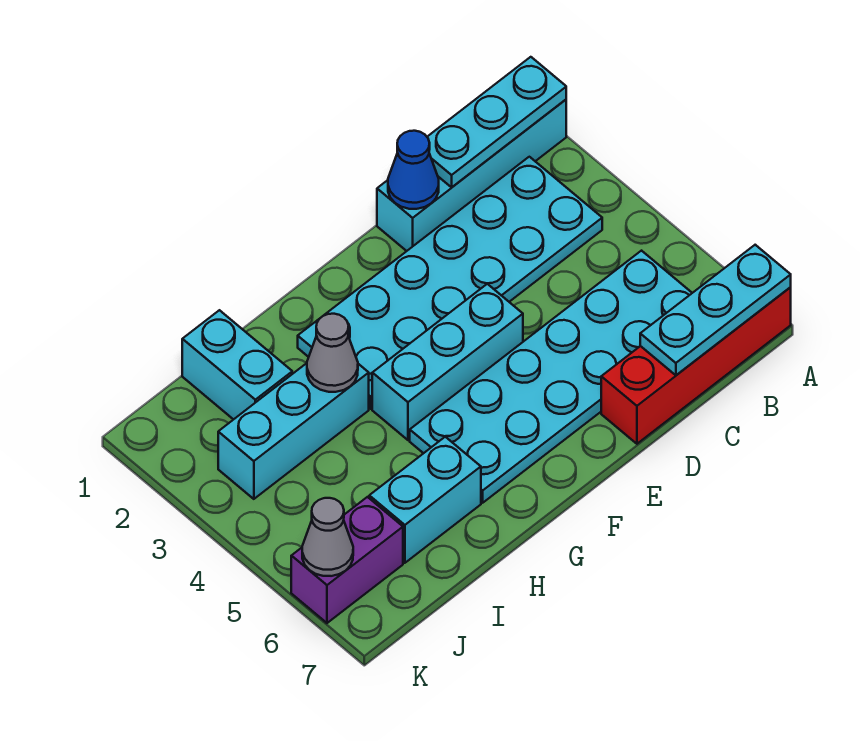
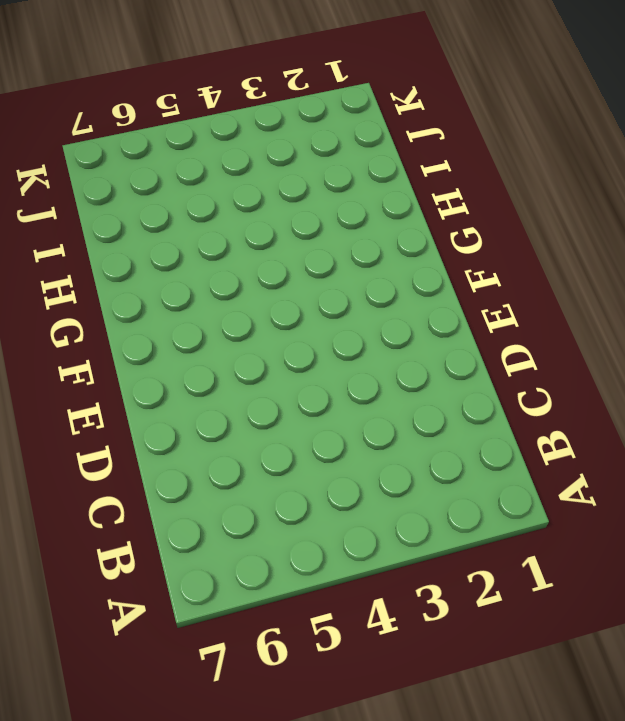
none -> cyan brick A1:D1 level 1
none -> red brick A7:D7 level 1
none -> cyan plate B2:G3 level 1

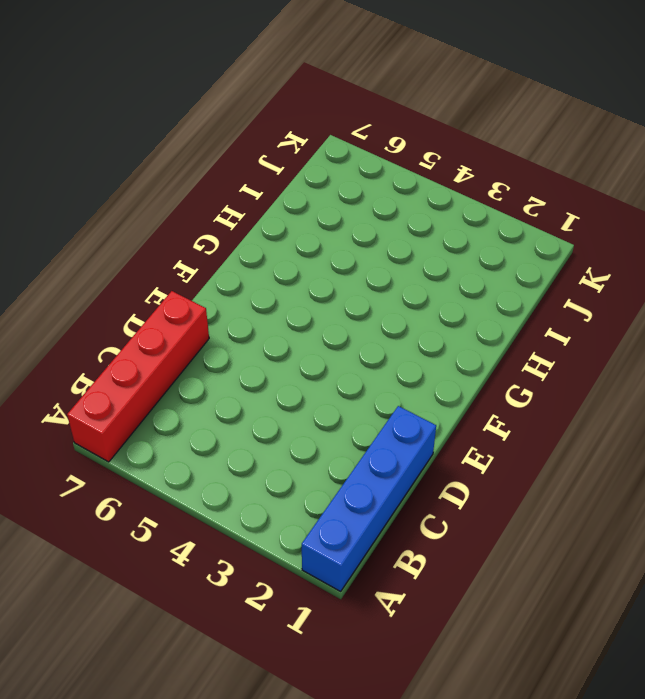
blue brick A1:D1 level 1 -> cyan brick A1:D1 level 1
none -> cyan plate B2:G3 level 1
none -> cyan plate B5:G6 level 1
none -> cyan brick E4:G4 level 1

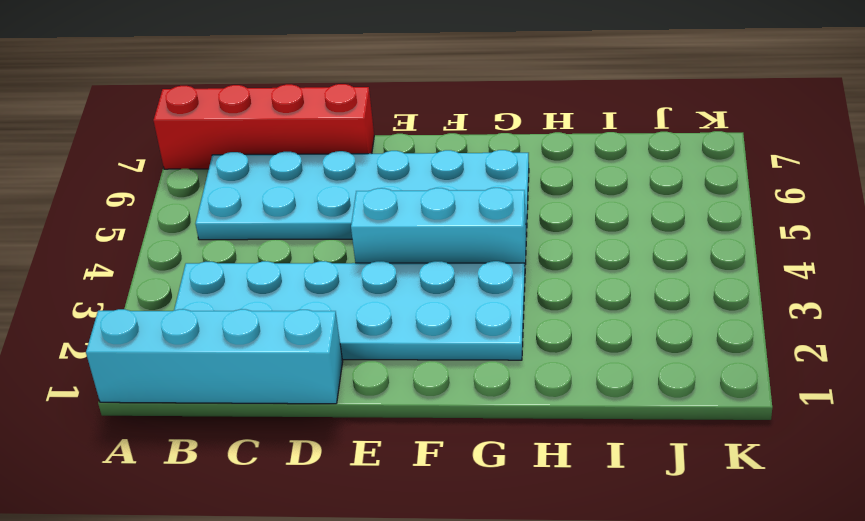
none -> cyan brick H3:J3 level 1
none -> cyan brick H6:I6 level 1
none -> cyan brick I1:I2 level 1

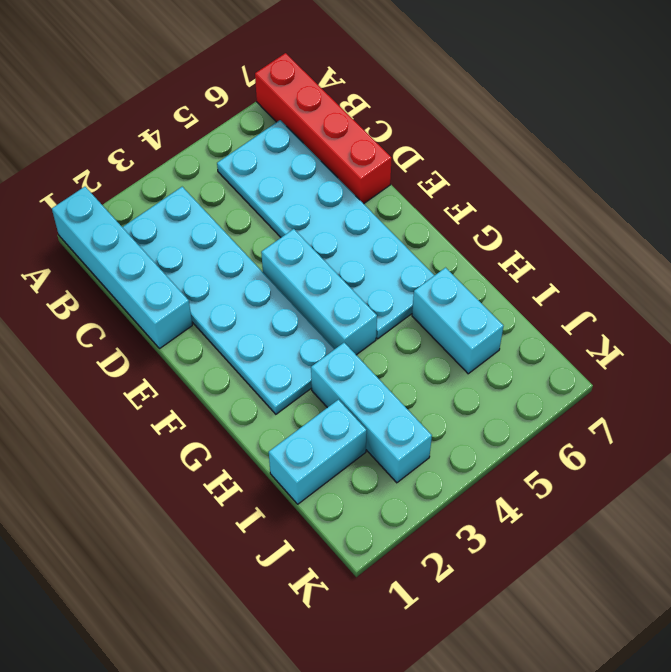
none -> purple brick J6:K6 level 1
none -> cyan plate A1:C1 level 2
none -> cyan plate A7:C7 level 2

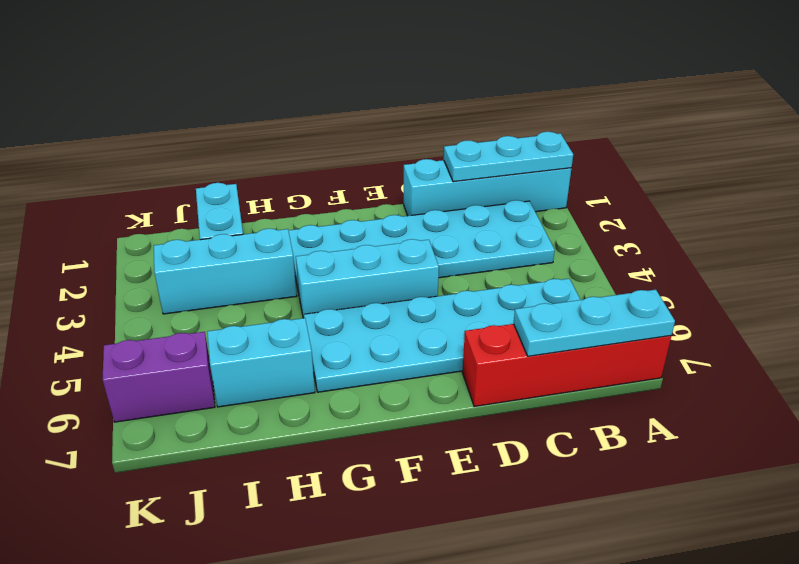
none -> blue cone D1 level 2
none -> grey cone H3 level 2
none -> grey cone K6 level 2

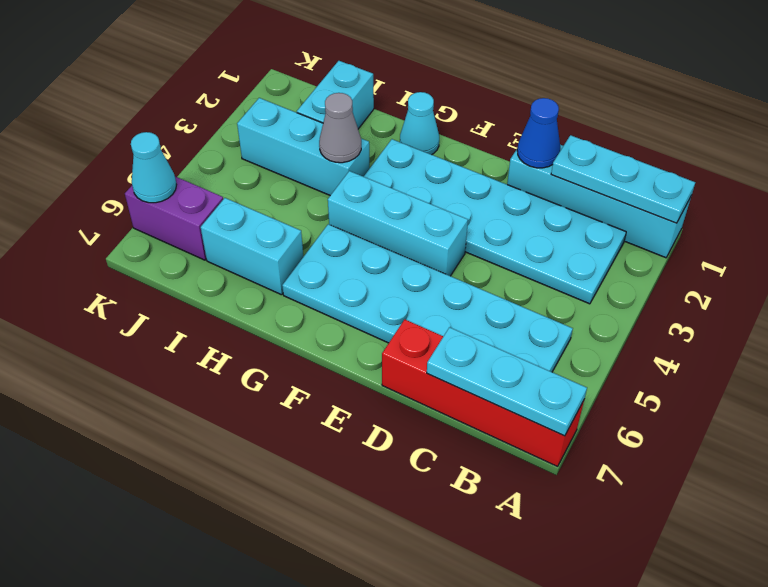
cyan cone G1 level 1 -> none
cyan cone K6 level 2 -> grey cone K6 level 2

